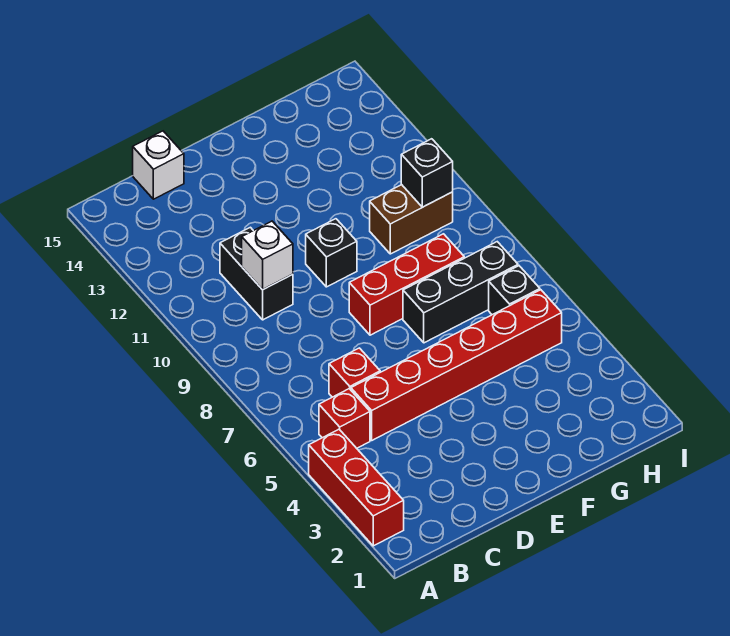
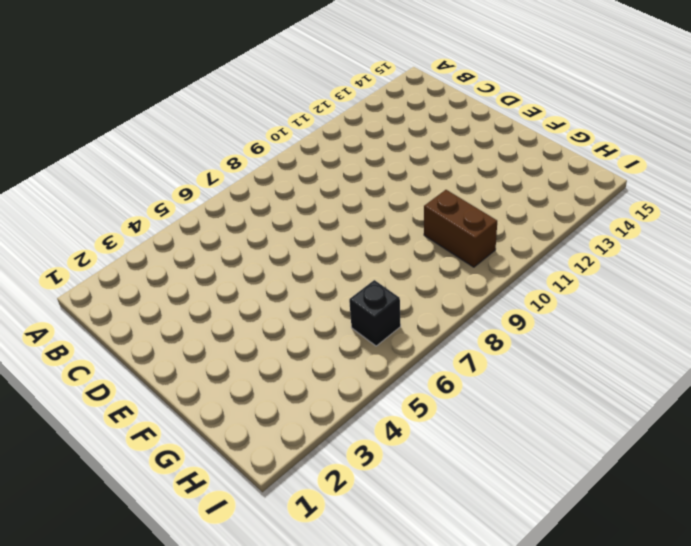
none -> red brick A2:A4 level 1
none -> red brick B5 level 1
none -> red brick C5:H5 level 1

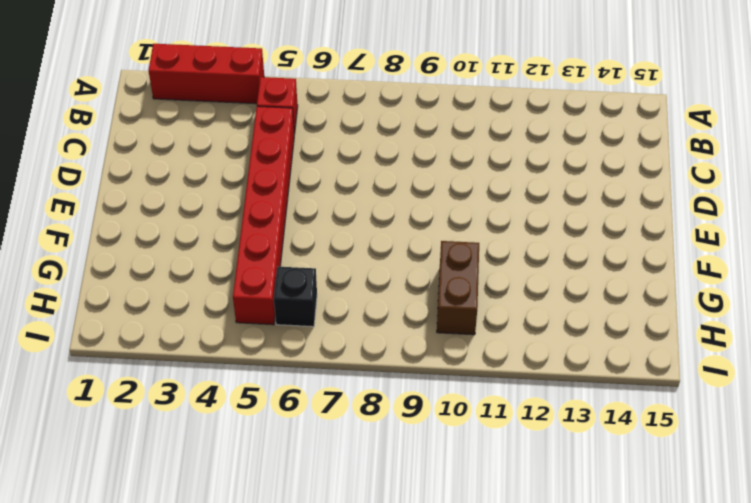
none -> red brick C6 level 1
none -> black brick C10:C11 level 1
none -> white brick C15 level 1

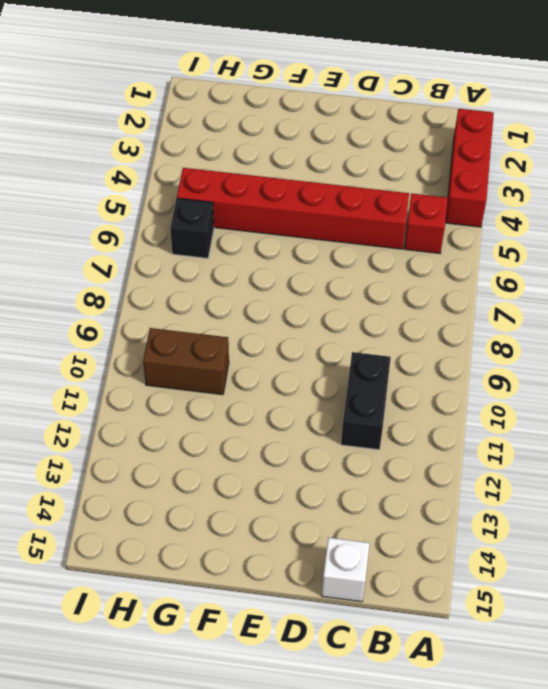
none -> red brick C6 level 1
none -> red brick E8:G8 level 1
none -> black brick E10 level 1

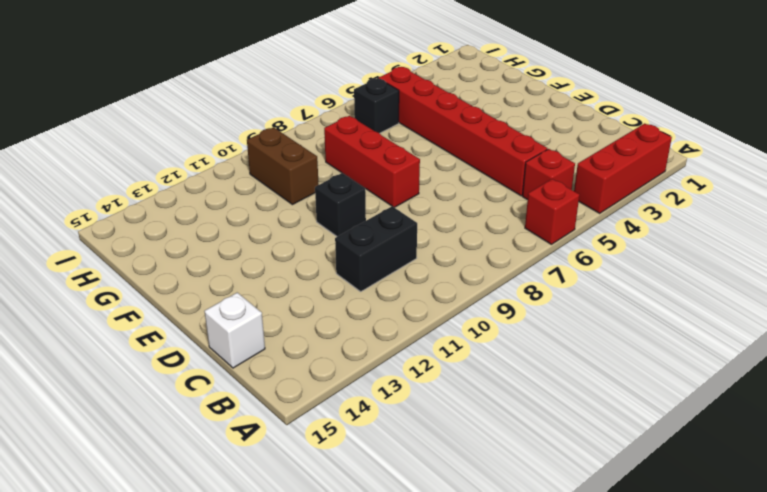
red brick A6 level 1 -> red brick C6 level 1
none -> black brick F7:H7 level 1
none -> white brick C10 level 2
none -> black brick H10 level 2

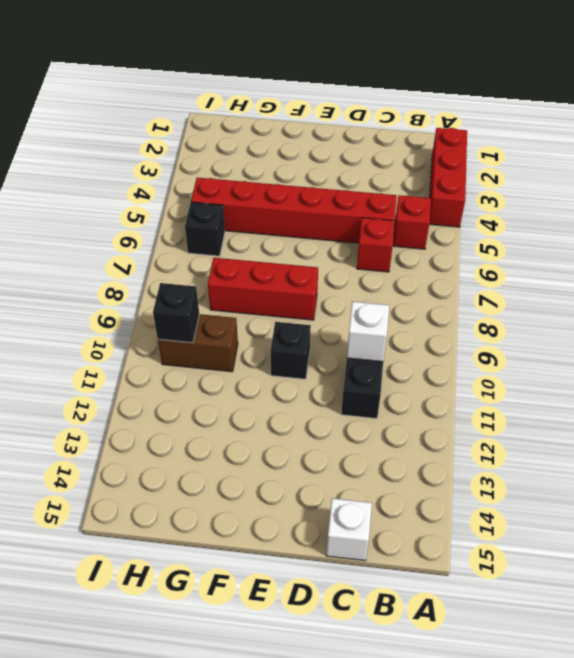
none -> black brick F7:H7 level 1

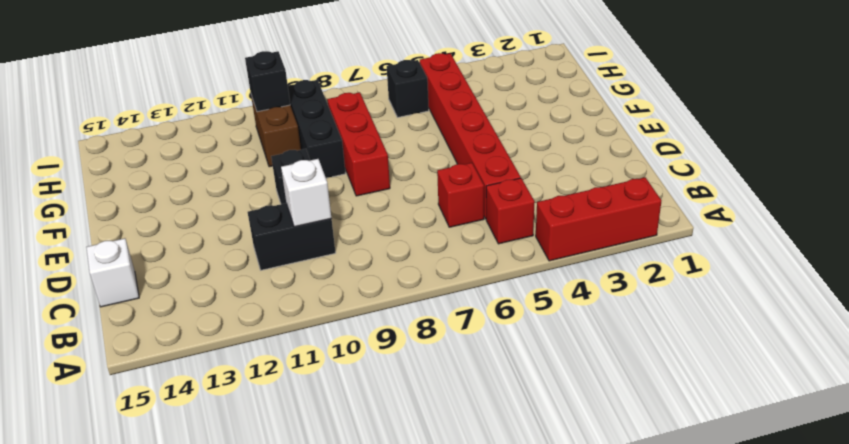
black brick F9:H9 level 1 -> black brick F7:H7 level 1

